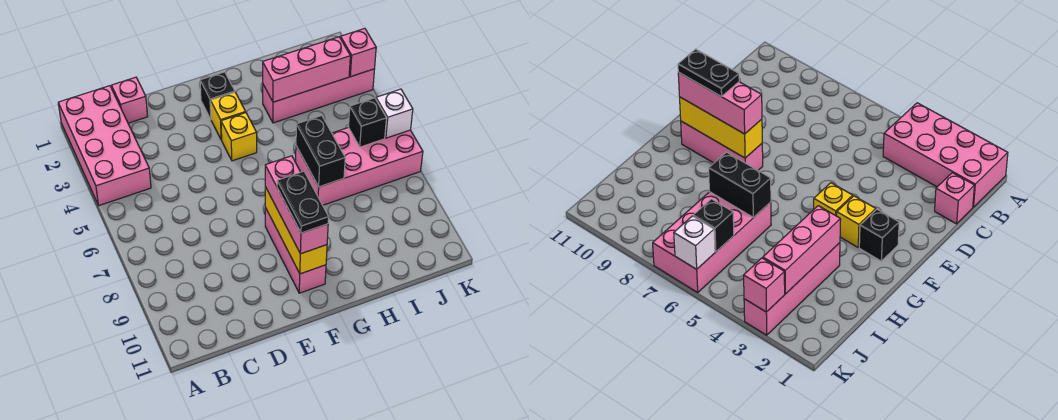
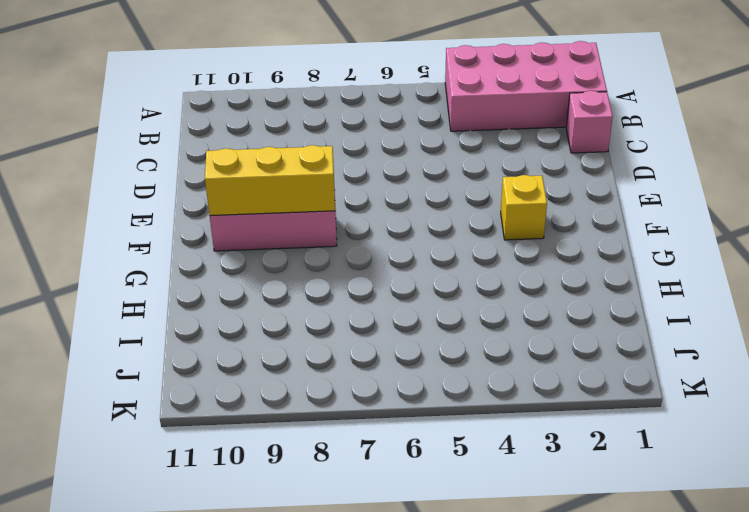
none -> black brick F2 level 1
none -> yellow brick F4 level 1
none -> pink brick H3:K3 level 1

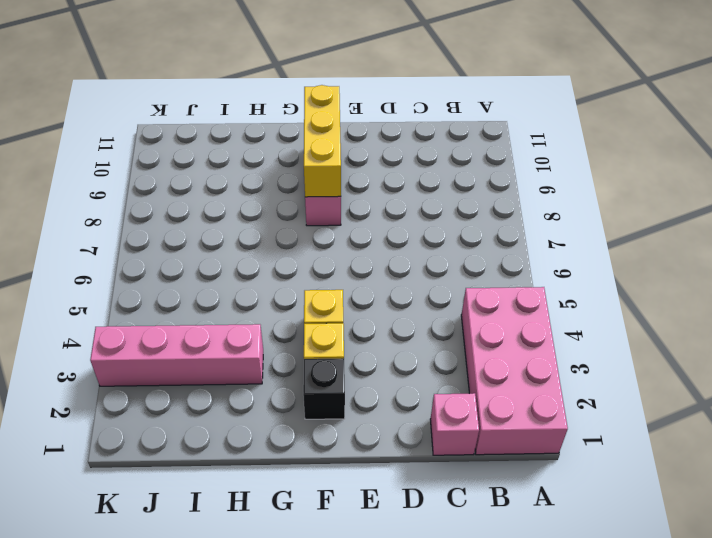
none -> pink brick H6:K7 level 1
none -> pink brick H3:J3 level 2
none -> black brick H6:H7 level 2

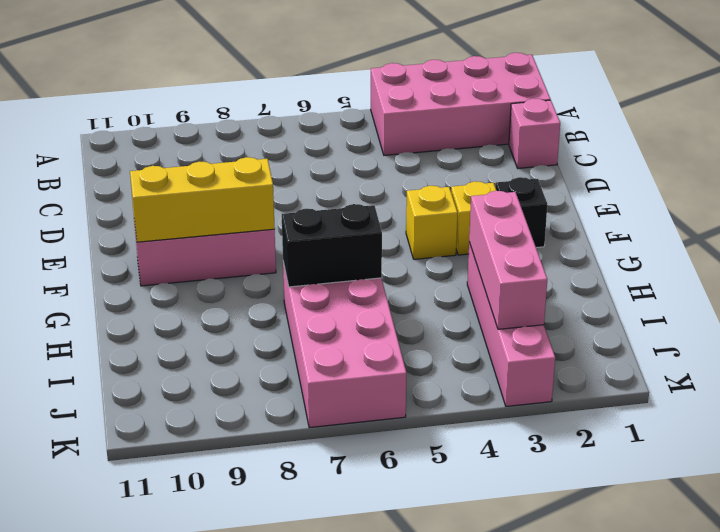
none -> black brick J6 level 2
none -> pink brick K3 level 2
none -> white brick K6 level 2

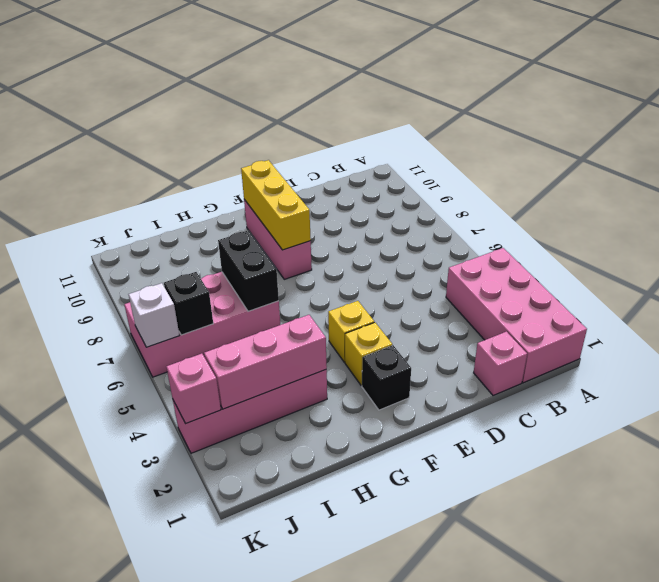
none -> pink brick F8:F10 level 3
none -> black plate F9:F10 level 4

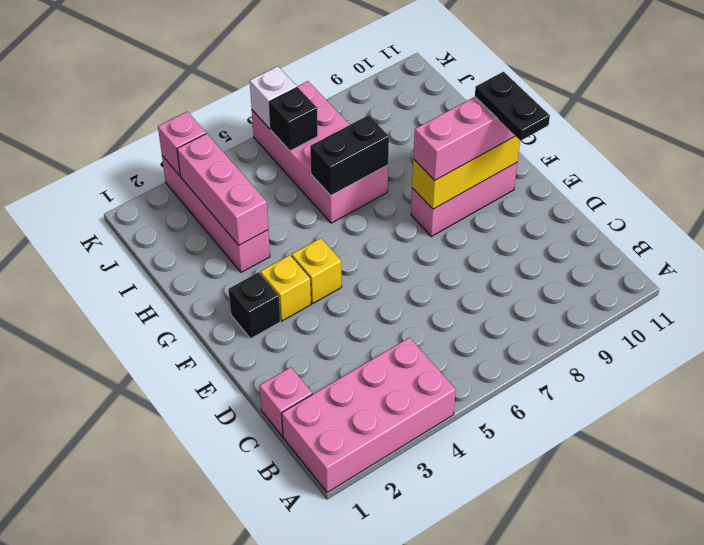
black plate E10:F10 level 4 -> black plate F9:F10 level 4

